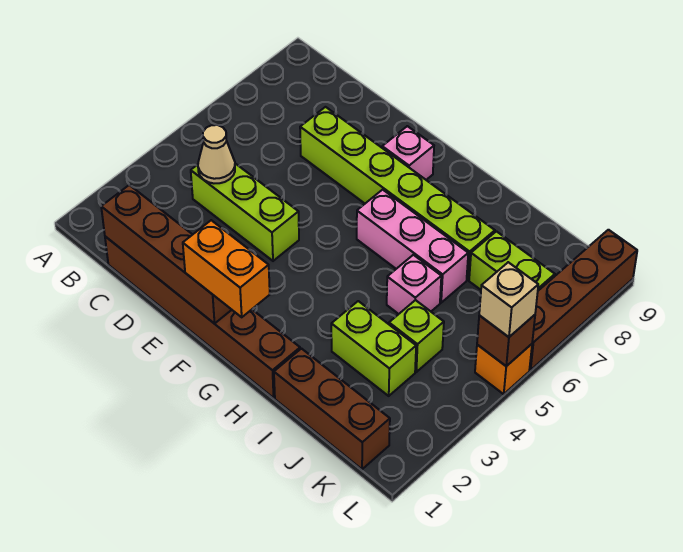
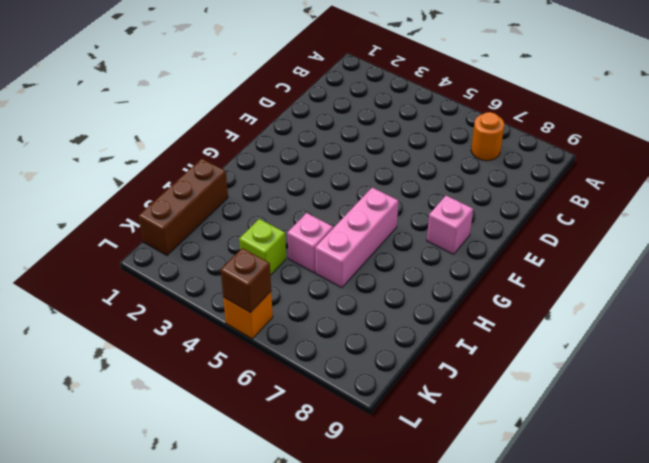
orange round brick B7 level 1 -> none
none -> brown brick C1:H1 level 1
none -> lime brick C4:E4 level 1
none -> lime brick D7:I7 level 1

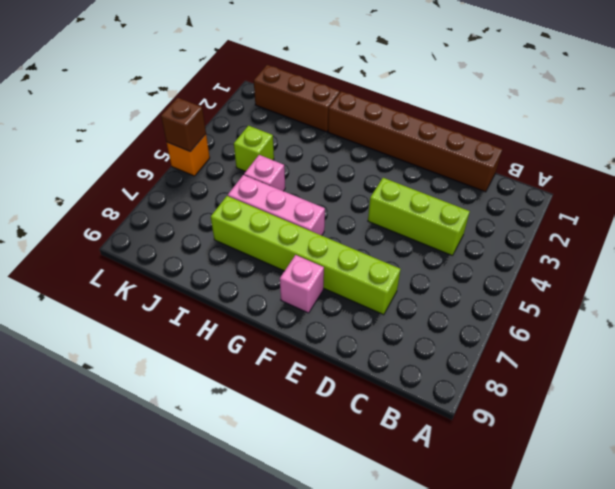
none -> lime brick I3:J3 level 1
none -> lime brick J7:K7 level 1
none -> brown brick L6:L9 level 1

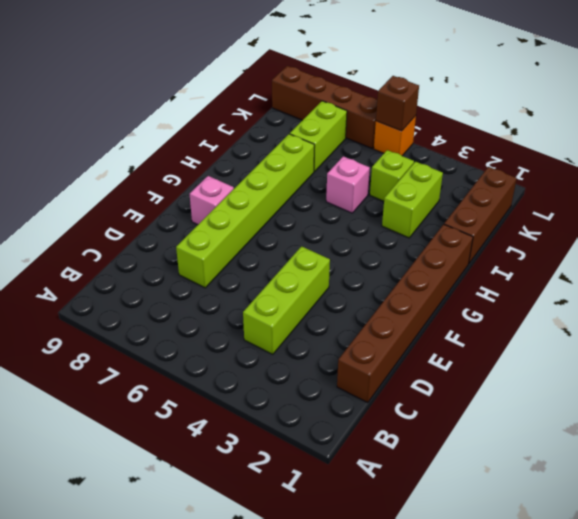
none -> pink brick G6:I6 level 1
none -> brown brick C1:F1 level 2
none -> tan cone C4 level 2

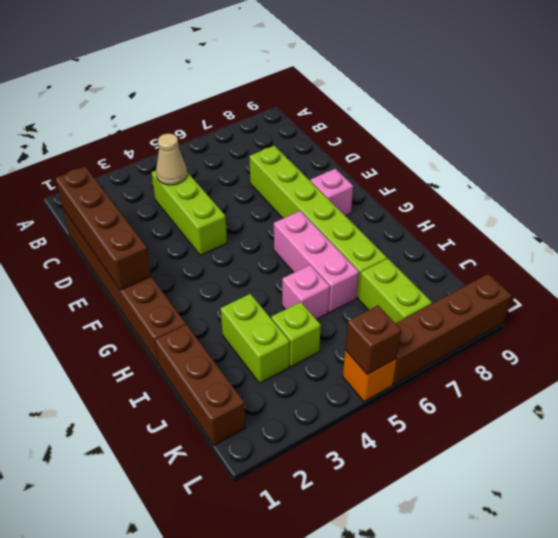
none -> orange brick F1:G1 level 3
none -> tan brick L5 level 3

